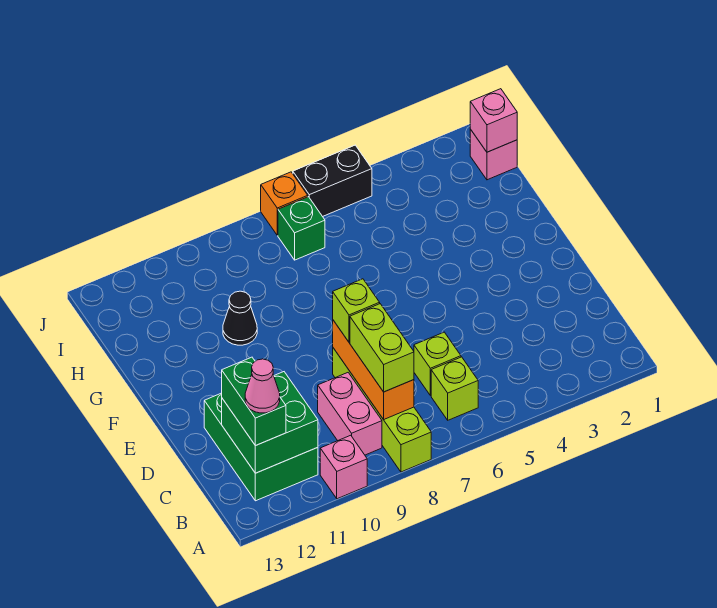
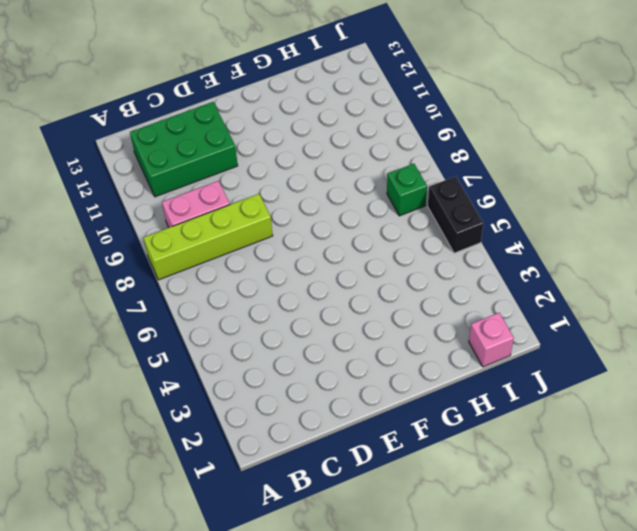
none -> pink brick A10 level 1
none -> lime brick B6 level 1
none -> lime brick C6 level 1

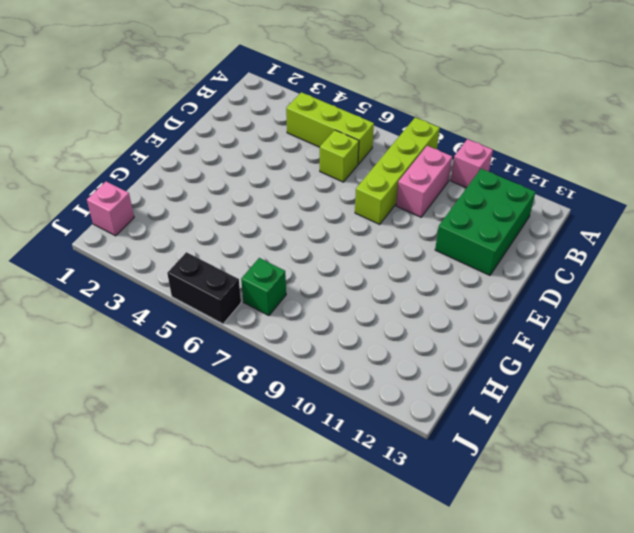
lime brick B4:B6 level 1 -> lime brick B6 level 1
none -> black cone G10 level 1
none -> orange brick J7 level 1
none -> orange brick B8:D8 level 2

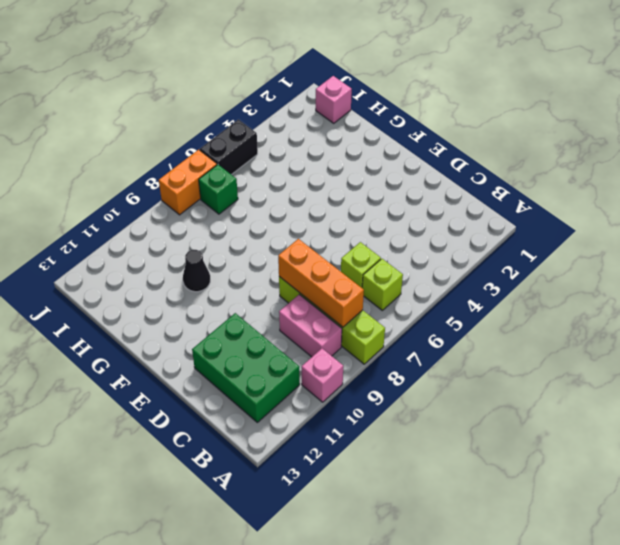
orange brick J7:J8 level 1 -> orange brick J7 level 1
none -> green brick B11:C12 level 2
none -> pink brick I1 level 2
none -> lime brick B8:C8 level 3

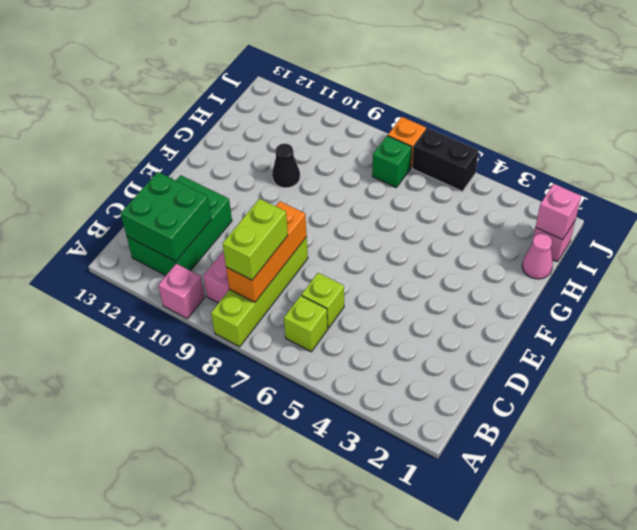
pink cone H1 level 1 -> pink cone B12 level 4
none -> green brick B12:C12 level 3
none -> lime brick D8 level 3

